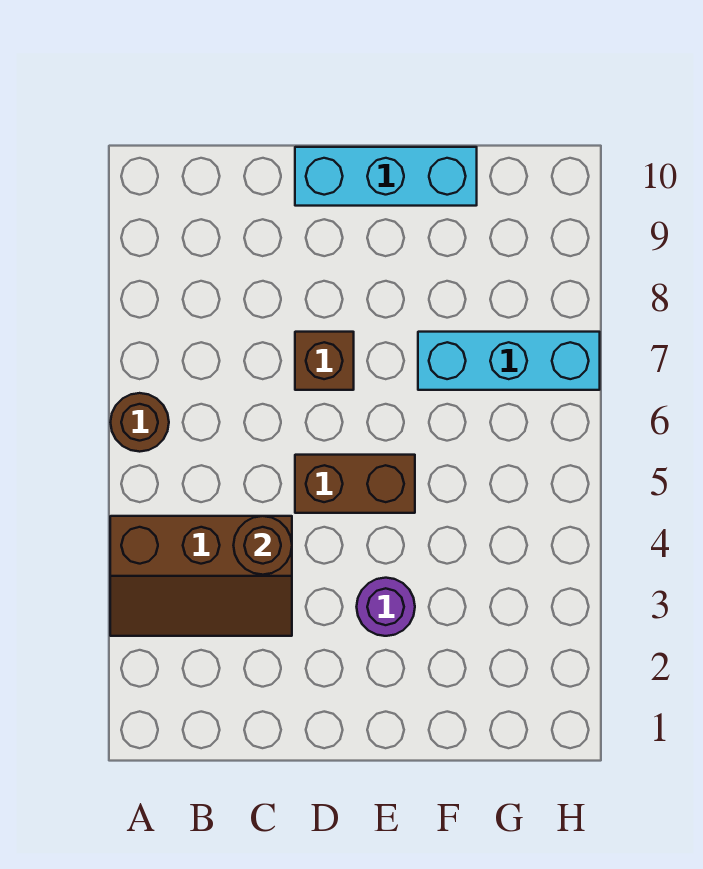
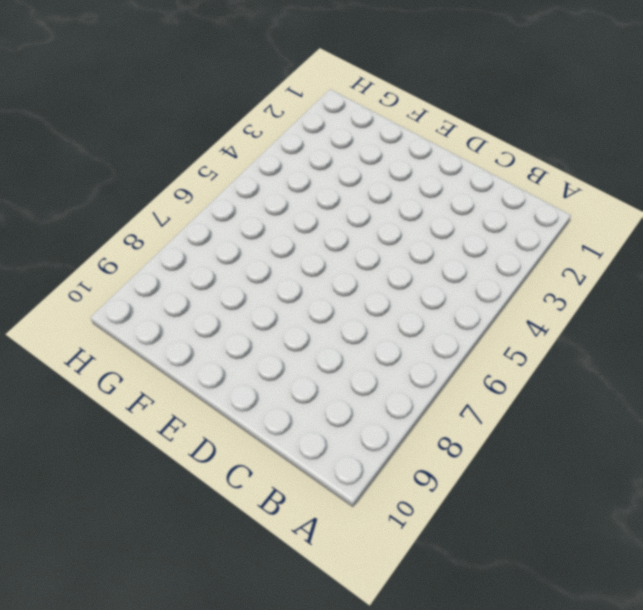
none -> brown slope A3:C4 level 1 top 4
none -> brown round brick A6 level 1

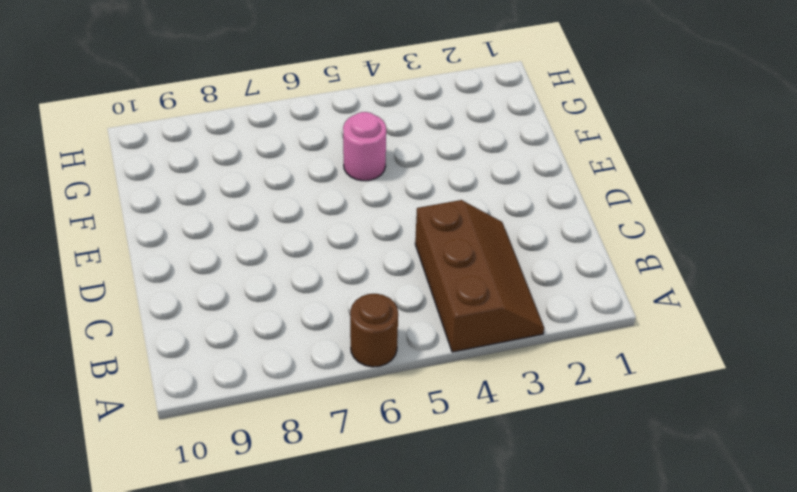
pink round brick F5 level 1 -> none
none -> brown brick D5:E5 level 1
none -> brown brick D7 level 1

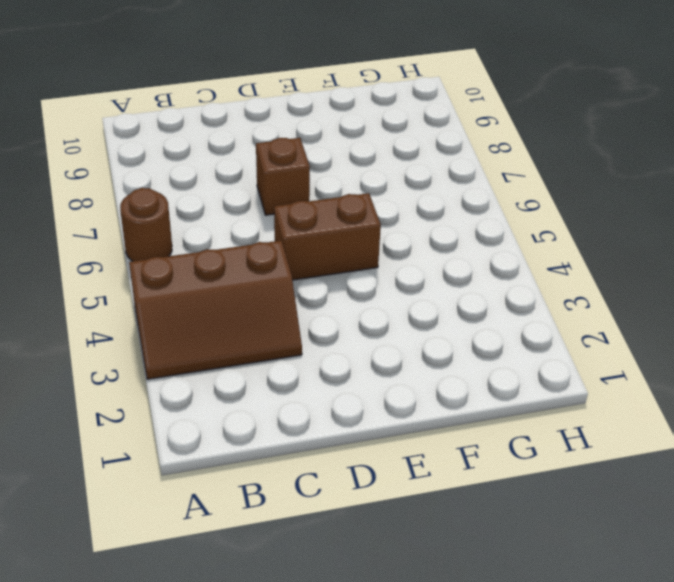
none -> cyan brick D10:F10 level 1
none -> purple round brick E3 level 1

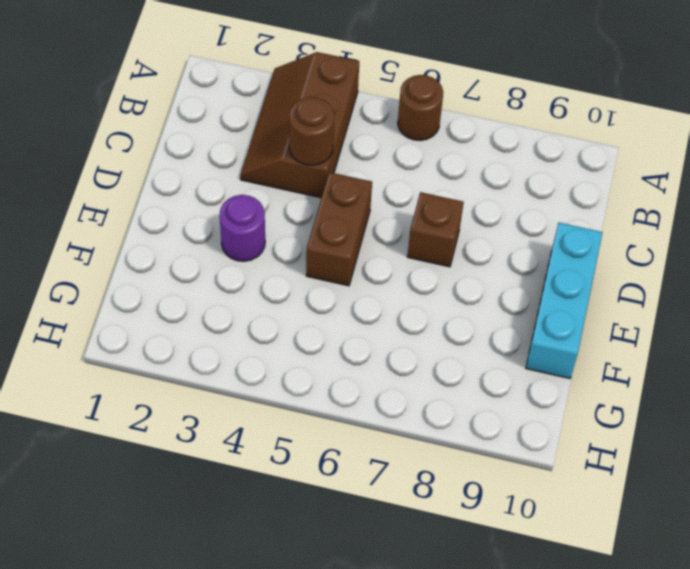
none -> cyan brick F7:H7 level 1

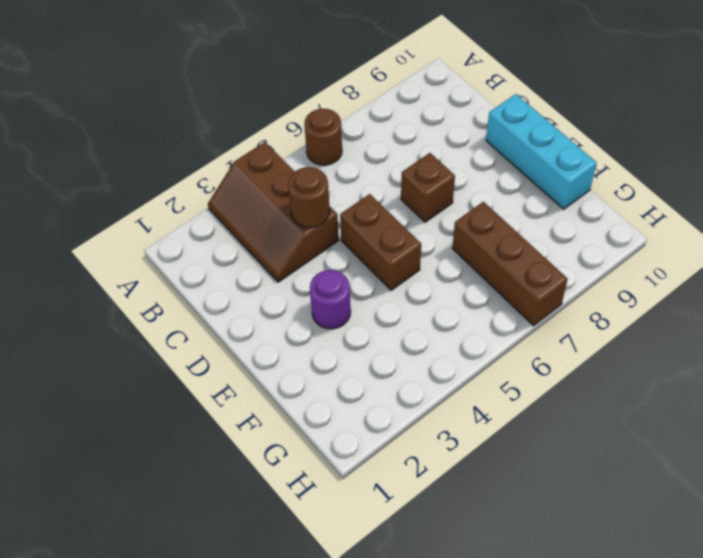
brown brick F7:H7 level 1 -> cyan brick F7:H7 level 1

